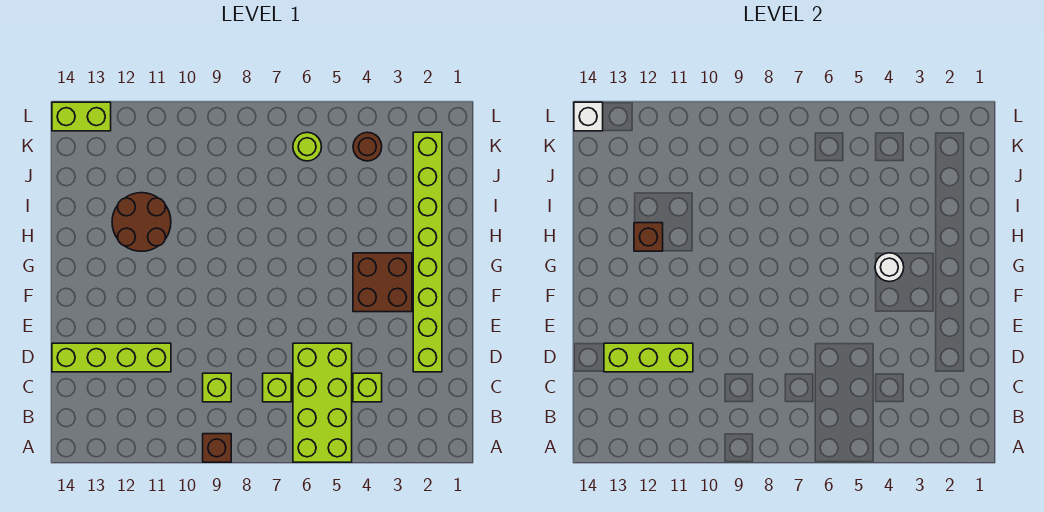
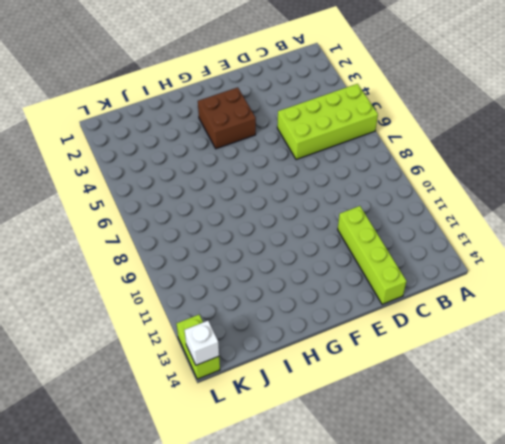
none -> brown brick A9 level 1
none -> lime brick C4 level 1
none -> lime brick C7 level 1

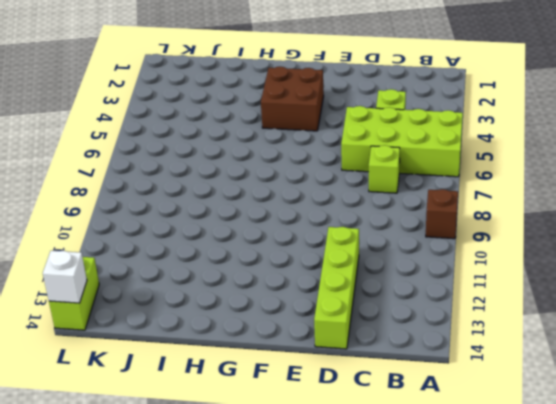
none -> lime brick C9 level 1
none -> lime brick D2:K2 level 1
none -> brown round brick H11:I12 level 1

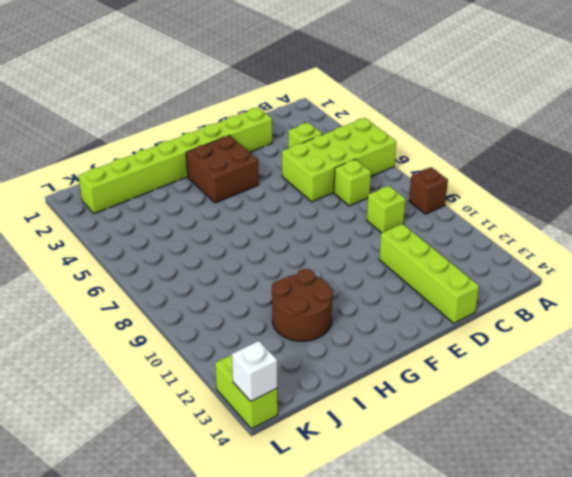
none -> brown round brick K4 level 1
none -> lime round brick K6 level 1
none -> lime brick D11:D13 level 2

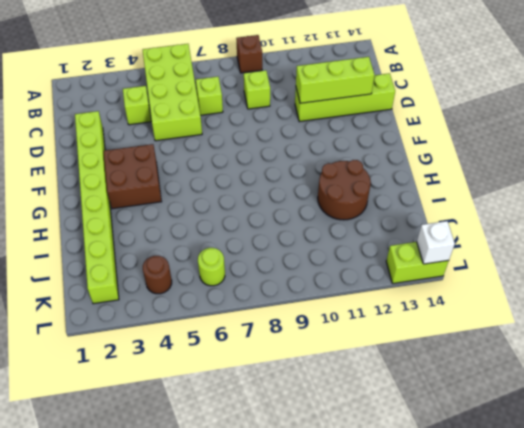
none -> white round brick G4 level 2
none -> brown brick H12 level 2

